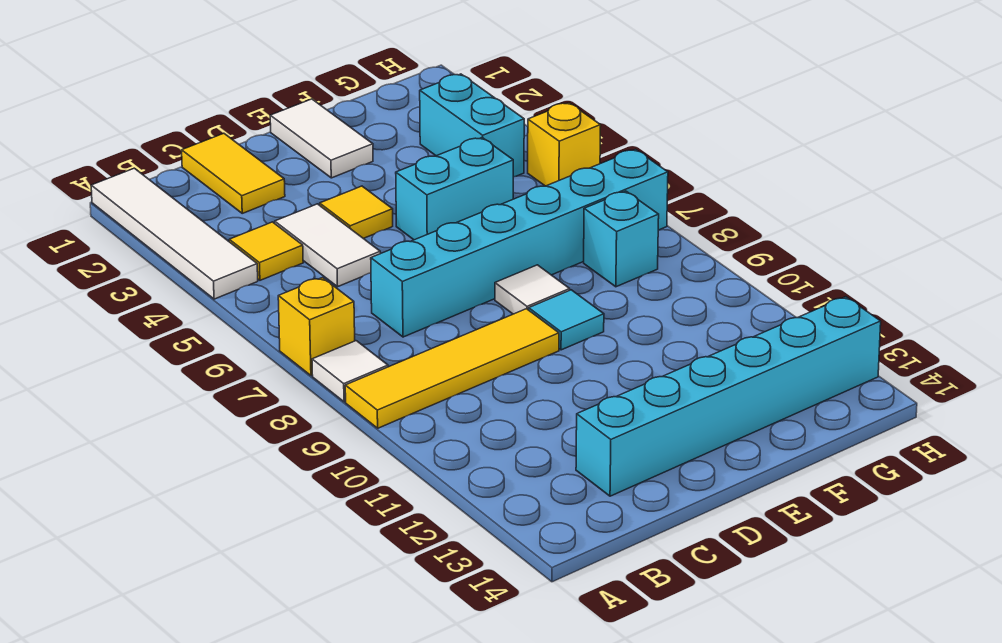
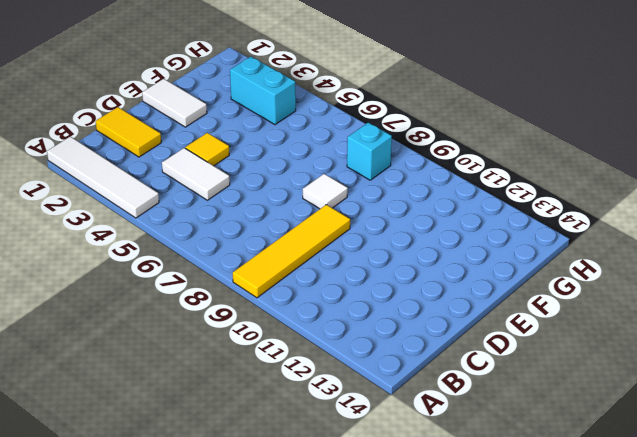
none -> yellow brick A7 level 1
none -> white tile A8 level 1
none -> yellow tile B4 level 1

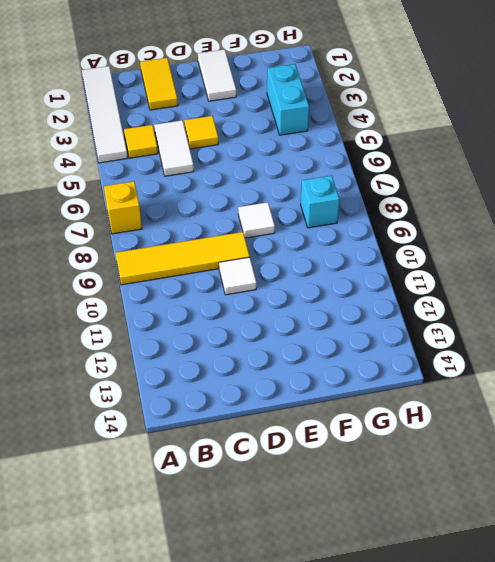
white tile D10 level 1 -> white tile A8 level 1
none -> cyan brick C7:H7 level 1
none -> cyan brick C13:H13 level 1
none -> cyan brick E5:F5 level 1

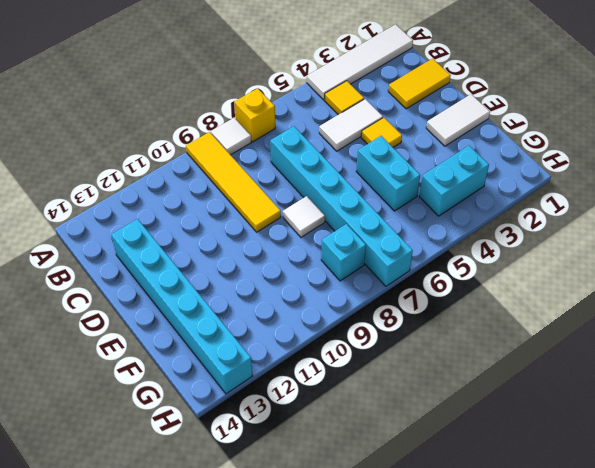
none -> cyan tile E9 level 1
none -> yellow brick H5 level 1

